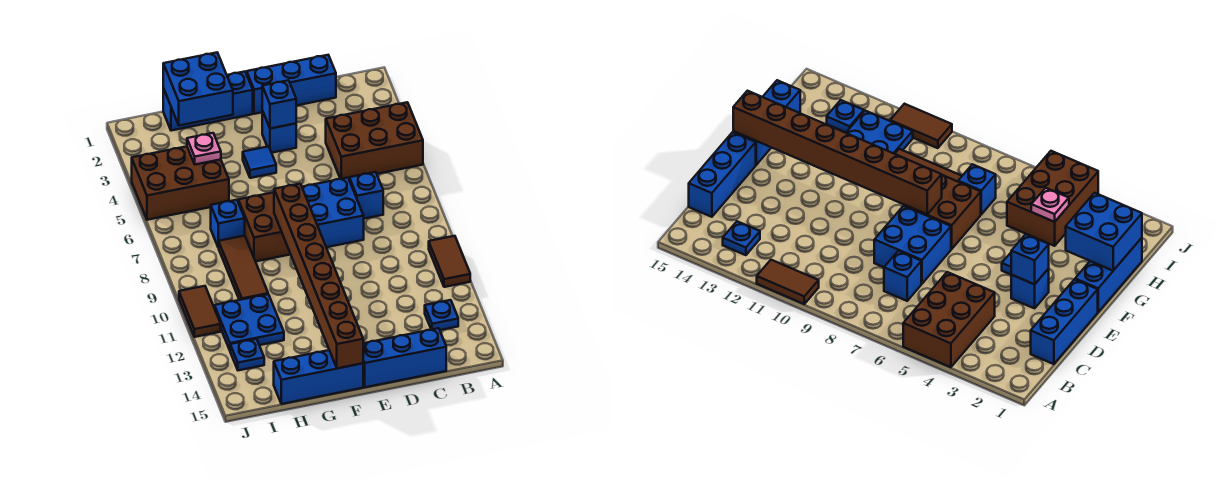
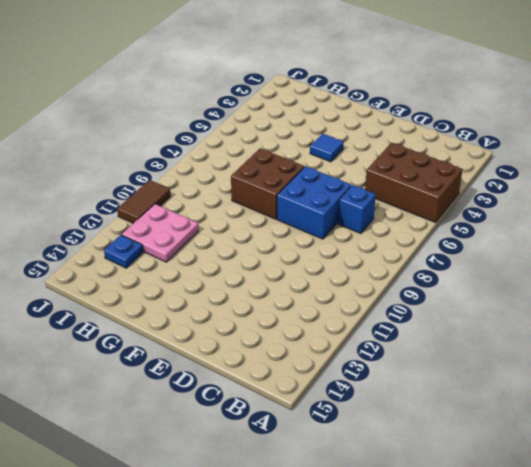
pink plate H11:I12 level 1 -> blue plate H11:I12 level 1
none -> brown tile A10:A11 level 1
none -> blue plate B13 level 1
none -> blue brick C1:E1 level 1

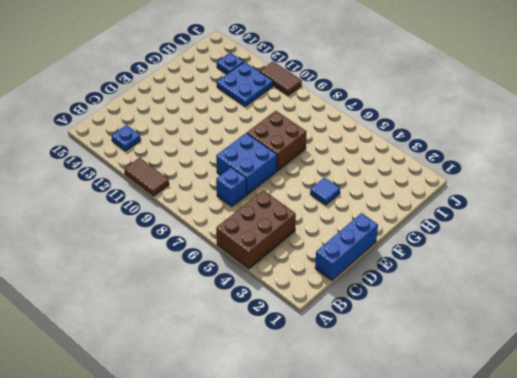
none -> blue brick C15:E15 level 1
none -> blue brick E3 level 1
none -> blue brick F1:H1 level 1

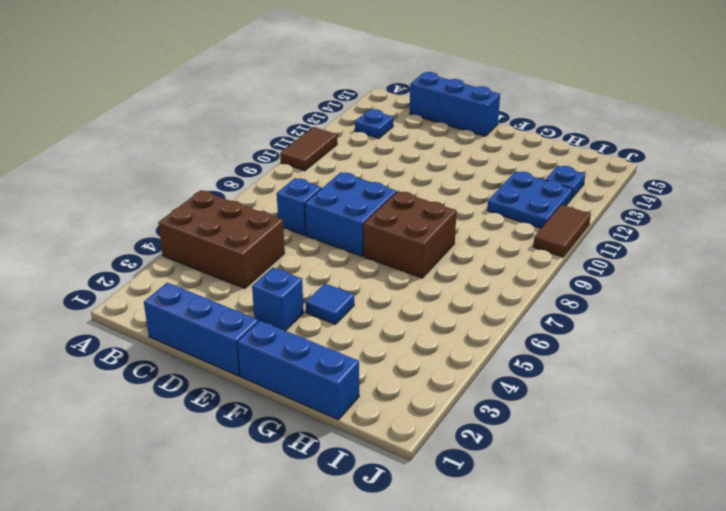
none -> blue brick F15:H15 level 1
none -> brown brick H4:J5 level 1
none -> blue brick H7 level 1

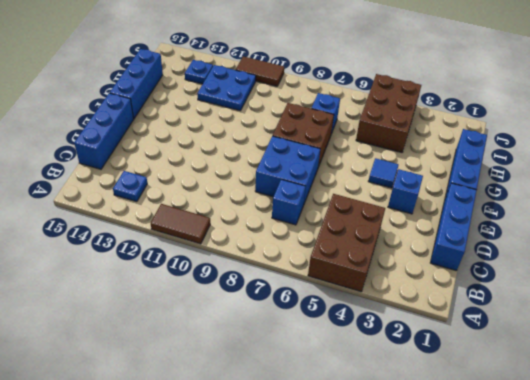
none -> brown tile H8:H10 level 1
none -> blue brick E3 level 2
none -> brown brick F8:F15 level 2

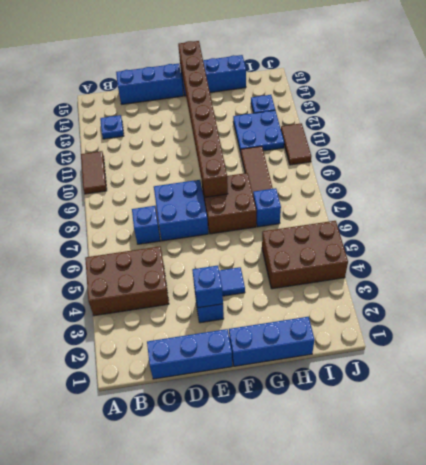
none -> blue brick G1:H2 level 2
none -> pink plate H4 level 2

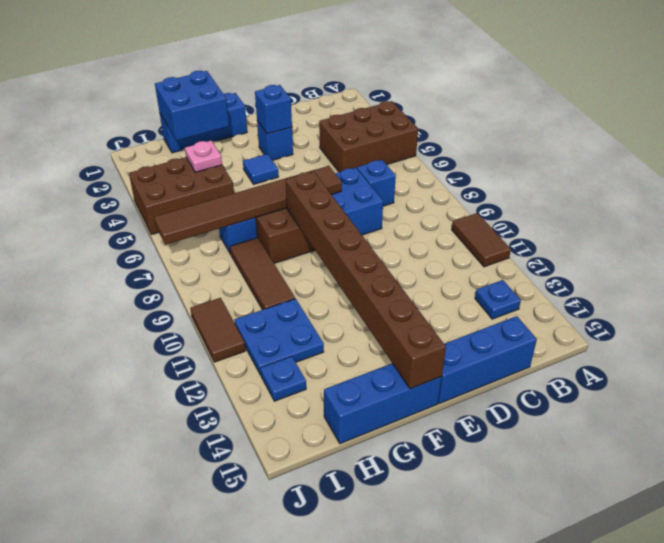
brown tile E7:J7 level 2 -> none
none -> blue brick C1:E1 level 1

